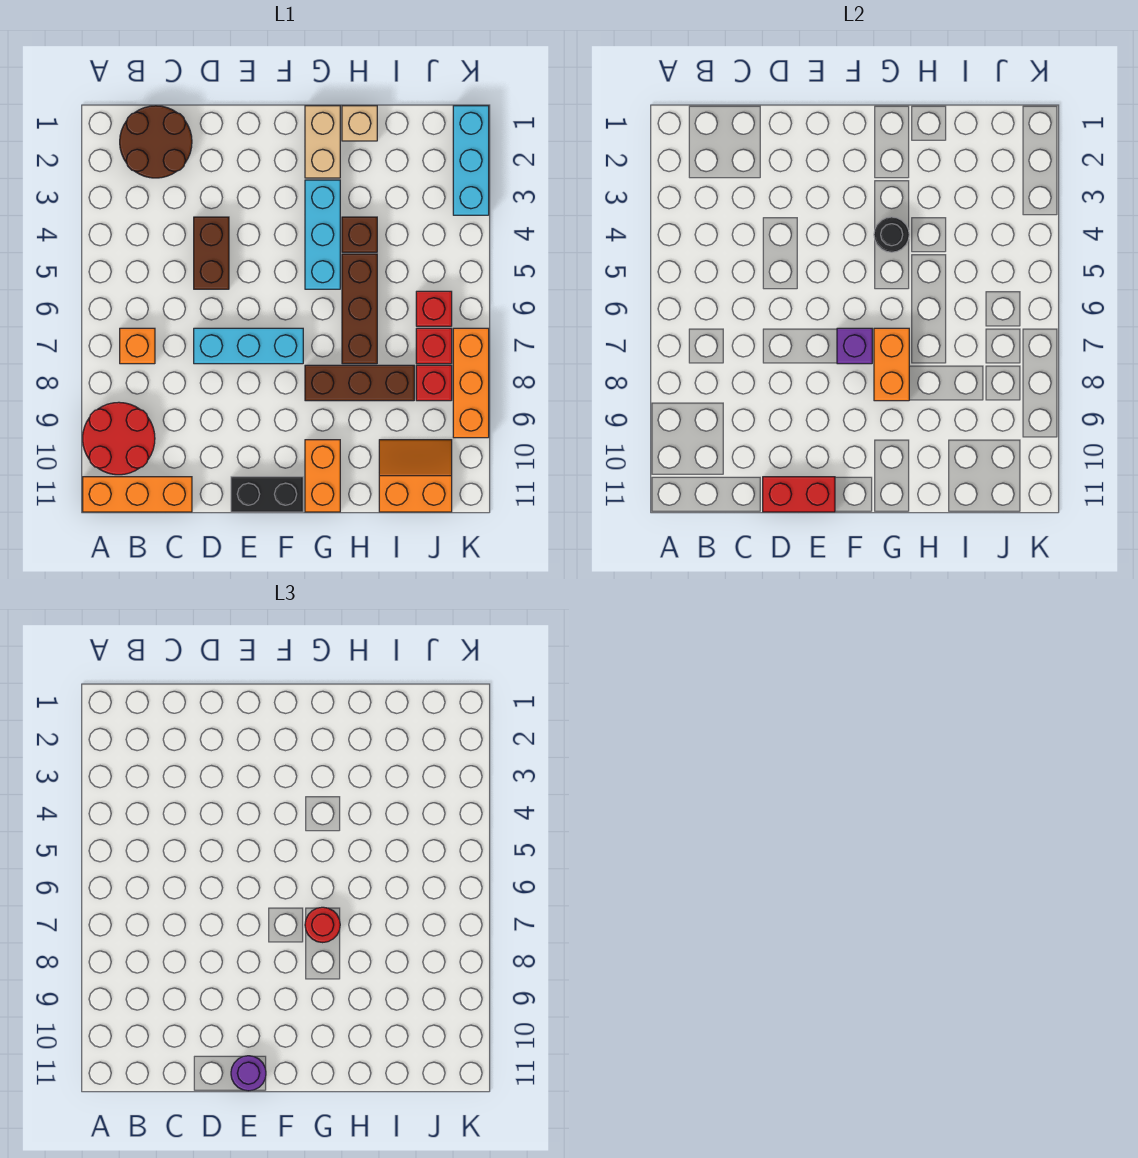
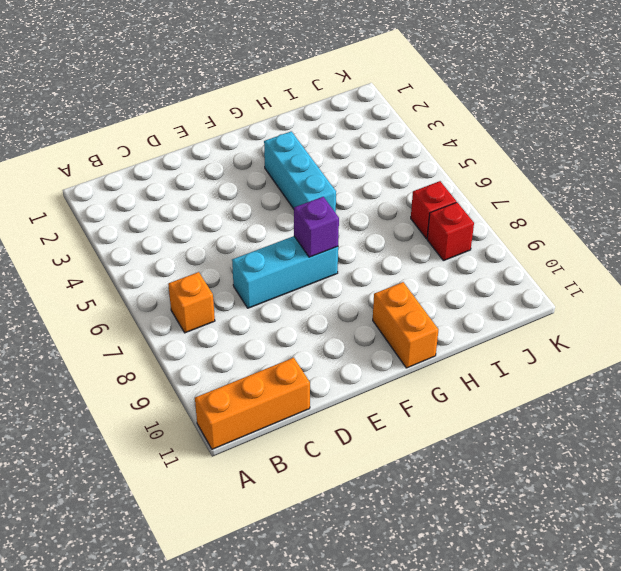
none -> red round brick A9:B10 level 1
none -> brown round brick B1:C2 level 1
none -> brown brick D4:D5 level 1

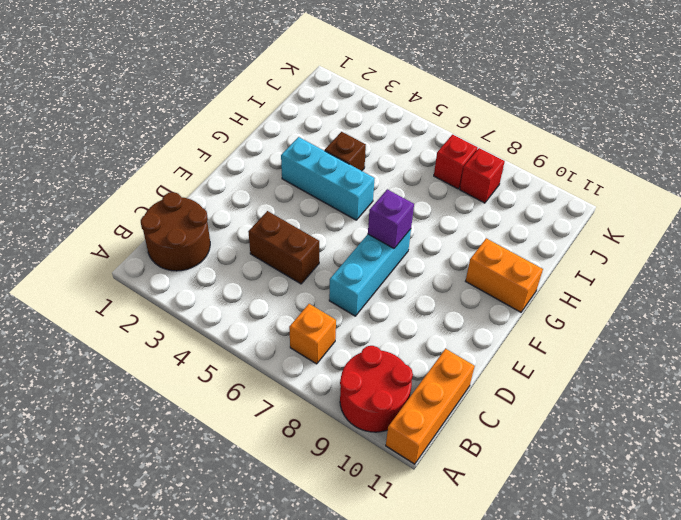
none -> black brick E11:F11 level 1
none -> tan brick G1:G2 level 1
none -> brown brick G8:I8 level 1

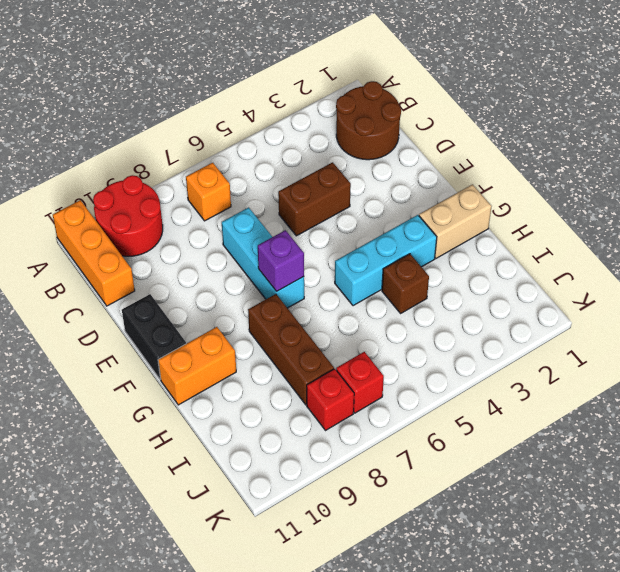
none -> tan brick H1 level 1
none -> brown brick H5:H7 level 1
none -> orange slope I10:J11 level 1 top 11

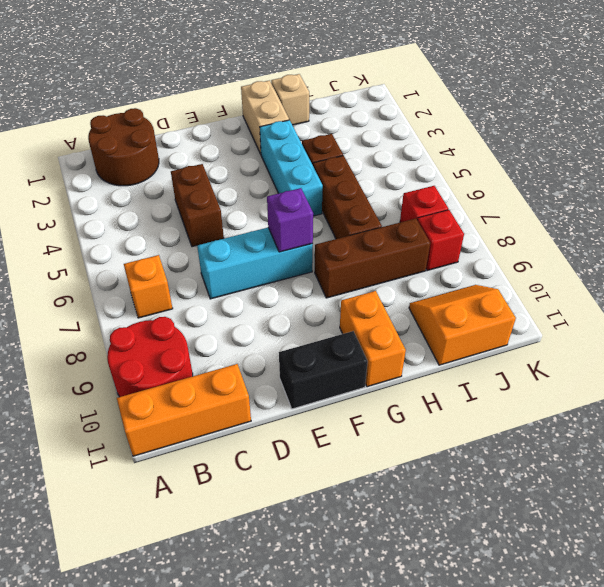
none -> red brick J6 level 1
none -> cyan brick K1:K3 level 1
none -> orange brick K7:K9 level 1

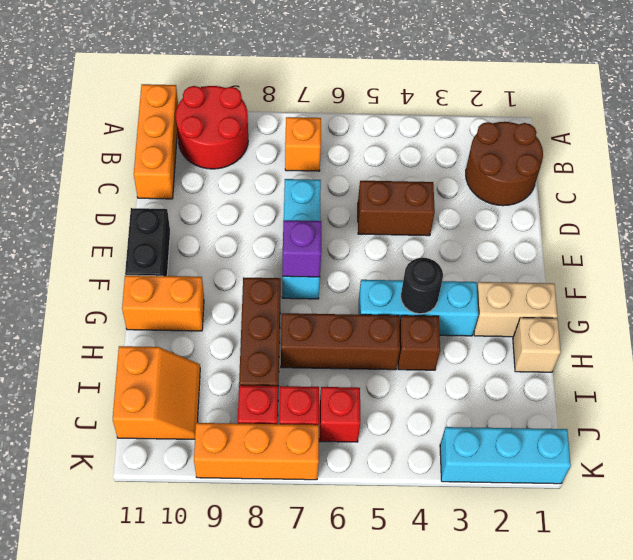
none -> red brick D11:E11 level 2
none -> orange brick G7:G8 level 2
none -> purple round brick E11 level 3

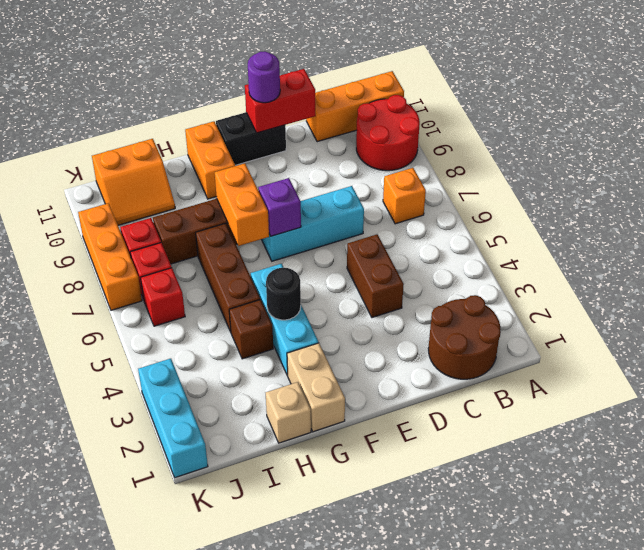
none -> red round brick G7 level 3

